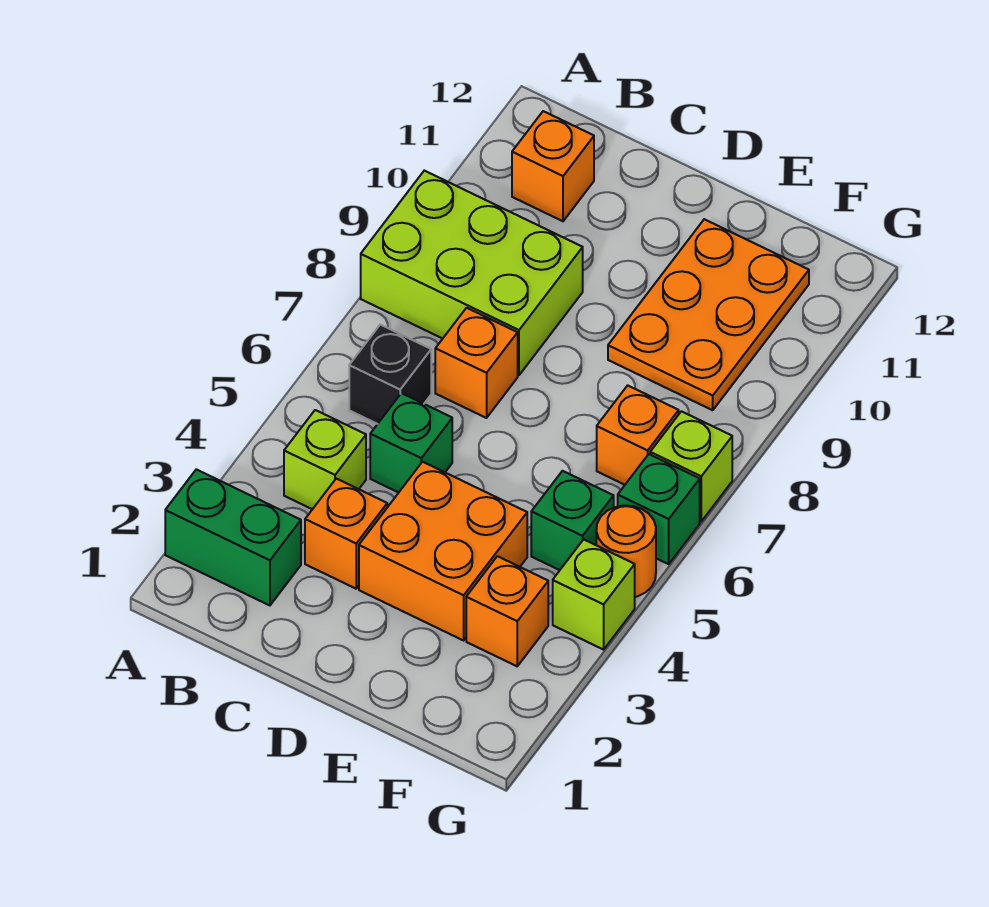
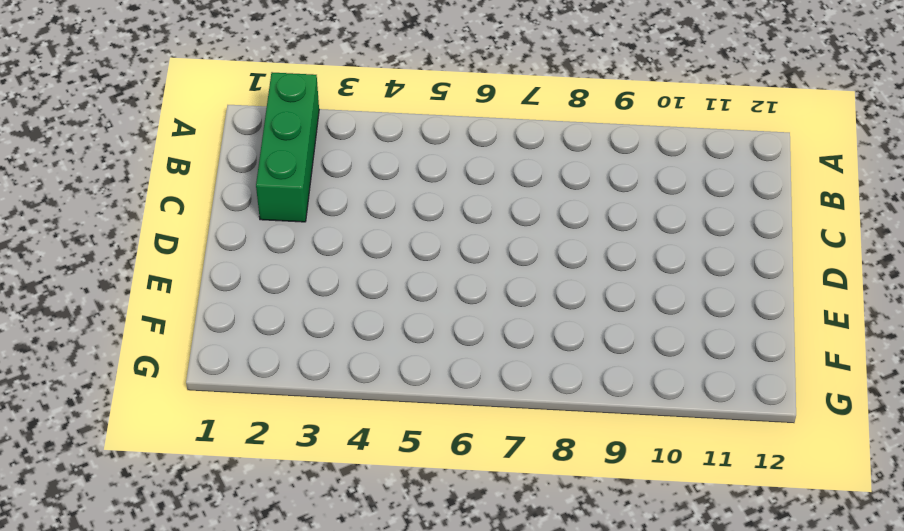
green brick A2:C2 level 1 -> green brick A2:B2 level 1
none -> lime brick A8:C9 level 1
none -> lime brick B4 level 1
none -> black brick B6 level 1

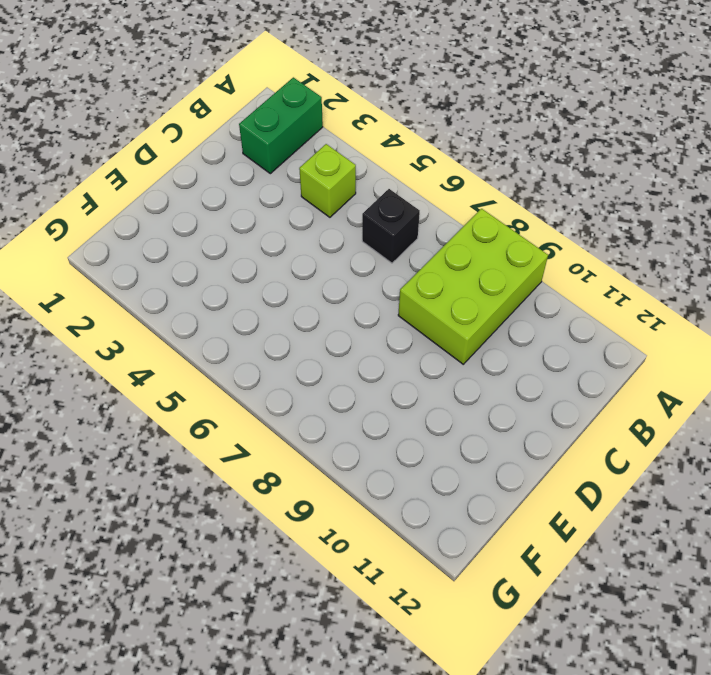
none -> orange brick B11 level 1
none -> orange brick C3 level 1
none -> green brick C5 level 1

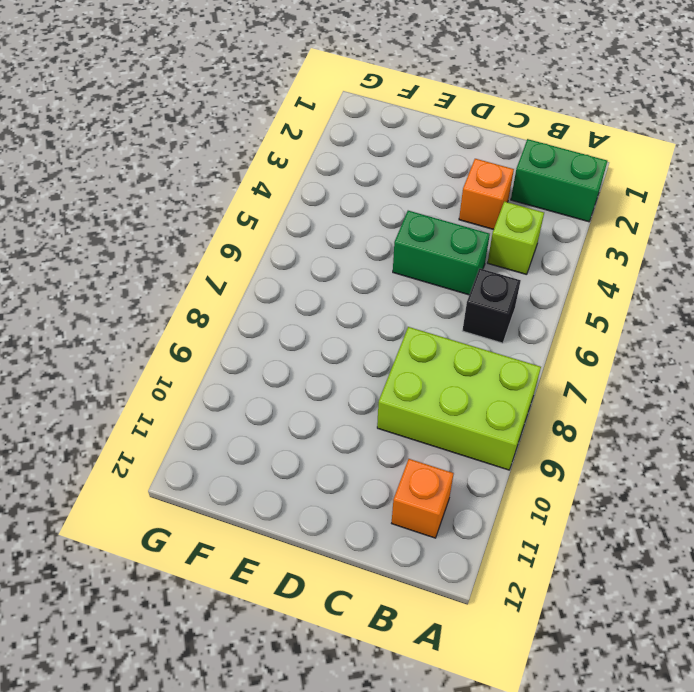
green brick C5:D5 level 1 -> green brick C5 level 1
none -> orange brick C7 level 1
none -> orange brick D3:E4 level 1
none -> orange plate E9:F11 level 1

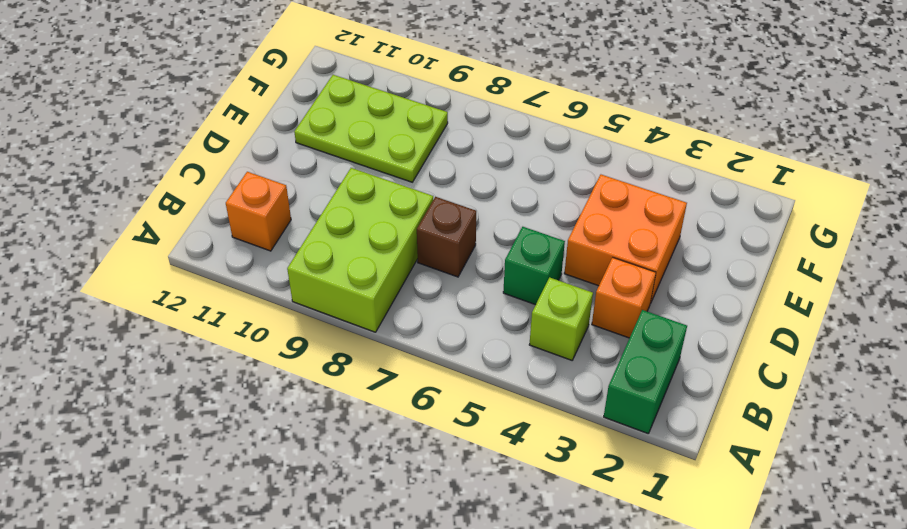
brown brick C7 level 1 -> orange brick C7 level 1
lime plate E9:F11 level 1 -> orange plate E9:F11 level 1
none -> black brick B6 level 1
none -> orange brick F3 level 1
none -> green brick F5 level 1

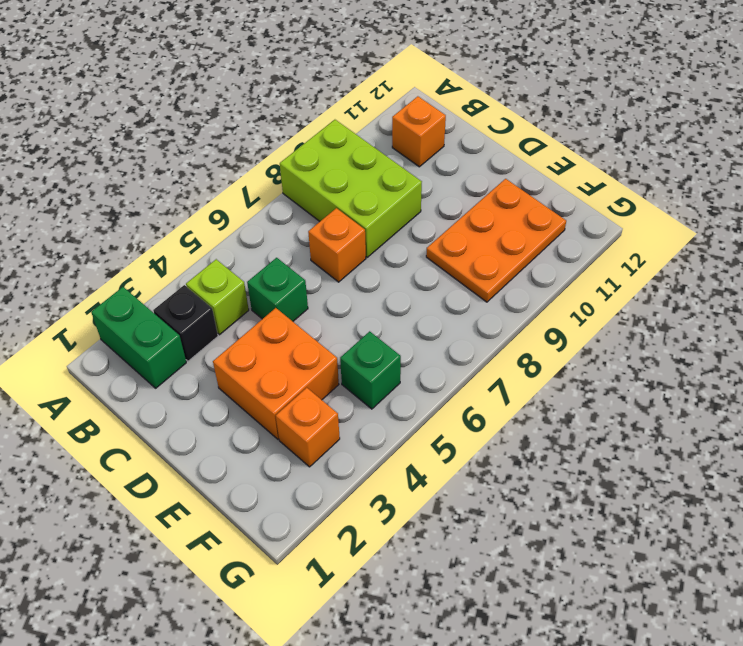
black brick B3 level 1 -> black brick B6 level 1
none -> orange brick C3 level 1
none -> orange brick F7 level 1
none -> lime brick G4 level 1

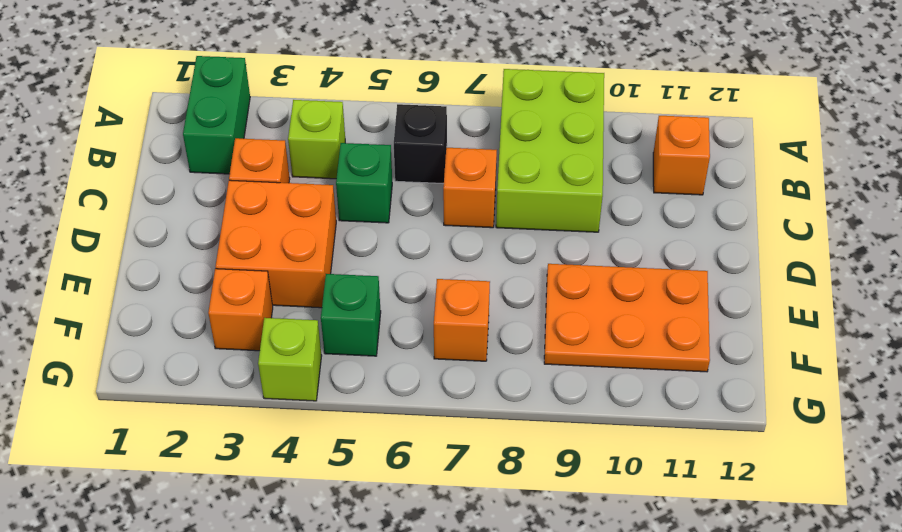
none -> orange round brick G5 level 1
none -> green brick G6 level 1
none -> lime brick G7 level 1

